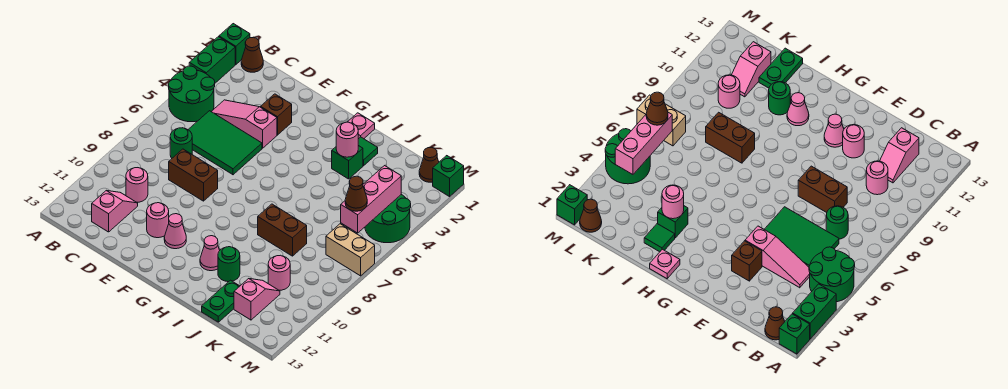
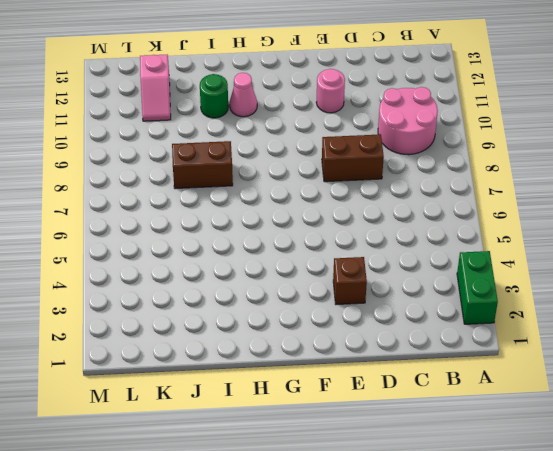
pink round brick B9:C10 level 1 -> pink round brick C10 level 1
none -> green brick A1 level 1
none -> green round brick A4:B5 level 1
none -> brown cone B1 level 1

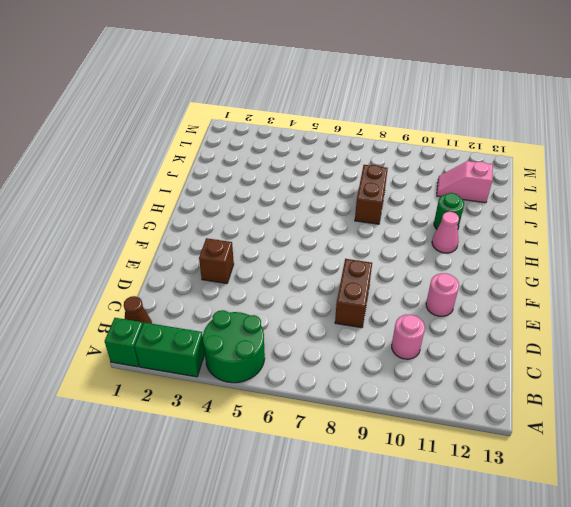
none -> pink slope C4:E4 level 1 top E
none -> green tile C5:E6 level 1
none -> green round brick C7 level 1

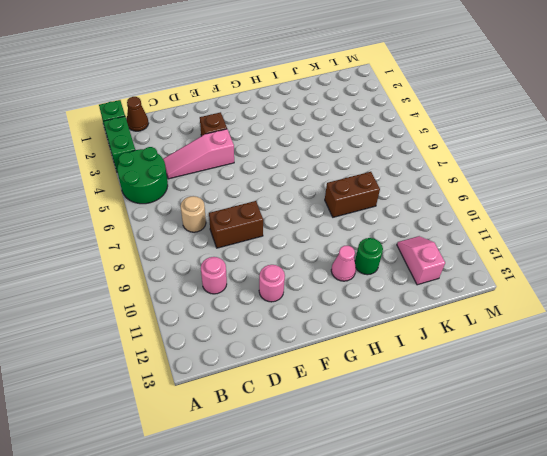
tan round brick C7 level 1 -> green round brick C7 level 1
none -> green tile C5:E6 level 1
none -> pink slope C11:C12 level 1 top 12
none -> pink cone F11 level 1

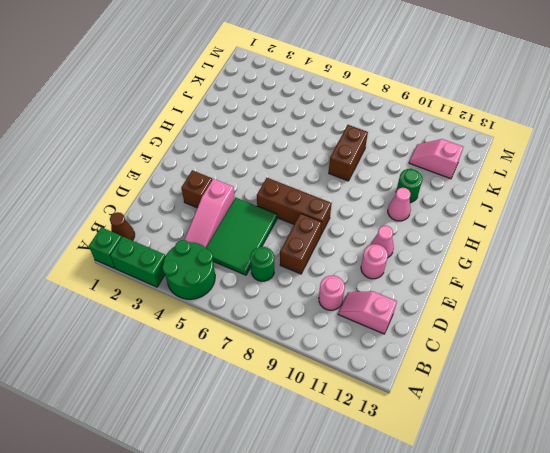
brown brick F6:F8 level 1 -> none
none -> pink plate H1 level 1
none -> green tile I2 level 1
none -> green brick I3 level 1

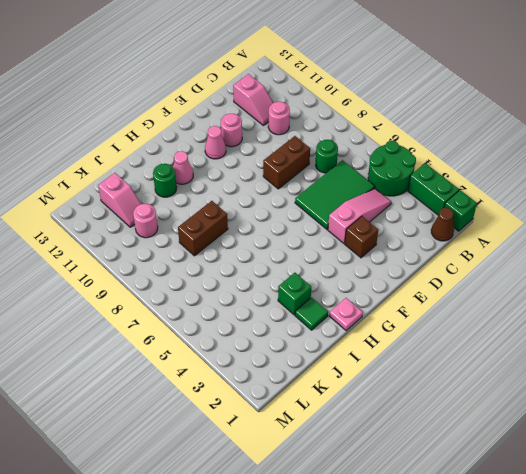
none -> green plate J12:J13 level 1
none -> brown cone L1 level 1
none -> green round brick L4:M5 level 1

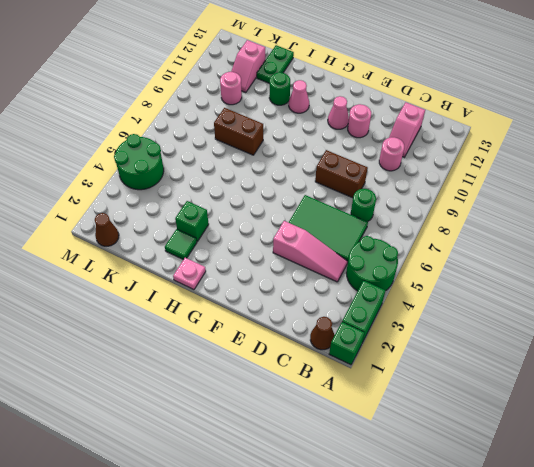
none -> brown brick E3 level 1
none -> tan brick L7:M7 level 1
none -> green brick M1 level 1

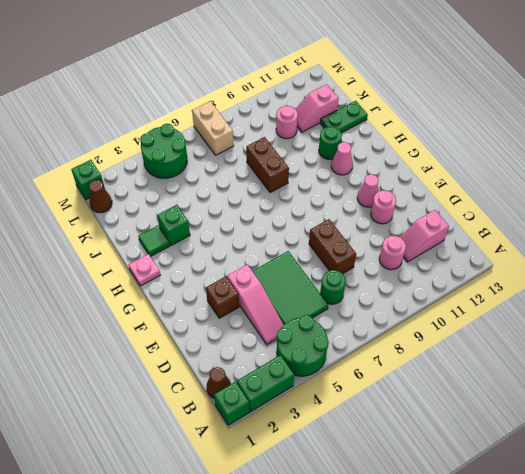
none -> pink round brick I3 level 2
none -> pink brick L4:L6 level 2
none -> brown cone L6 level 3

